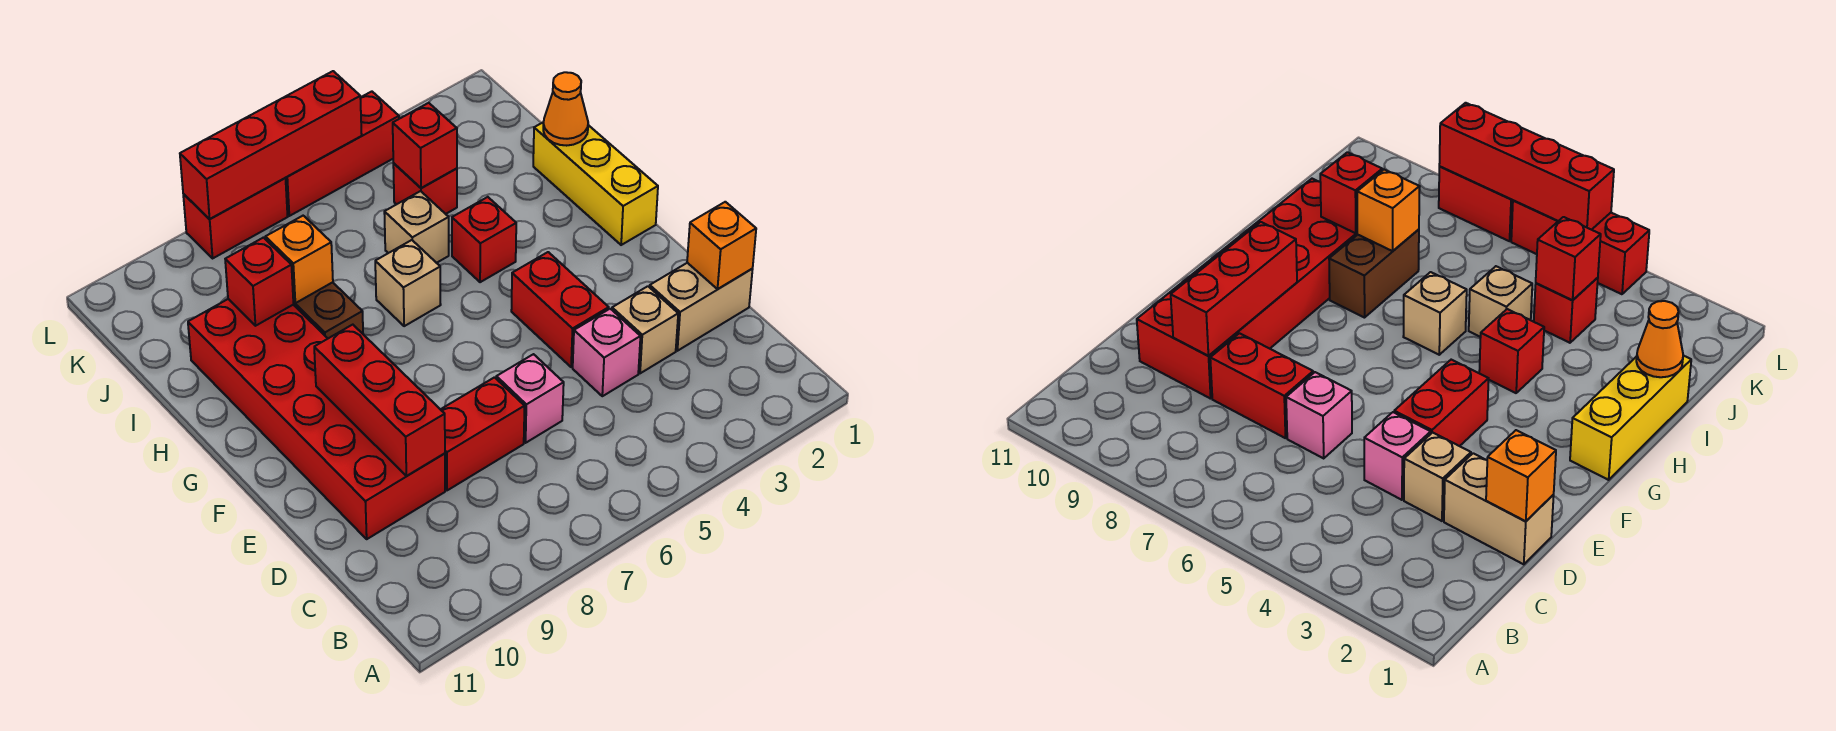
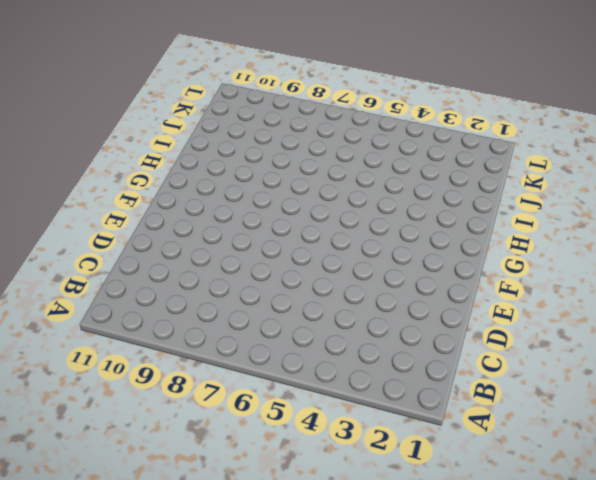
none -> tan brick D1:D2 level 1
none -> tan brick D3 level 1
none -> pink brick D4 level 1

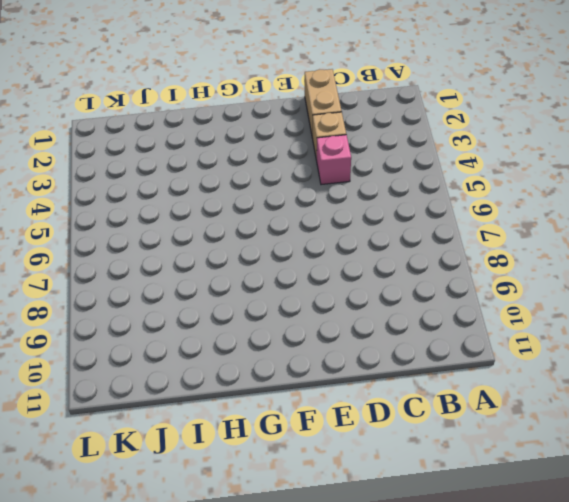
none -> pink brick D6 level 1
none -> red brick D7:D8 level 1
none -> red brick D9:I10 level 1

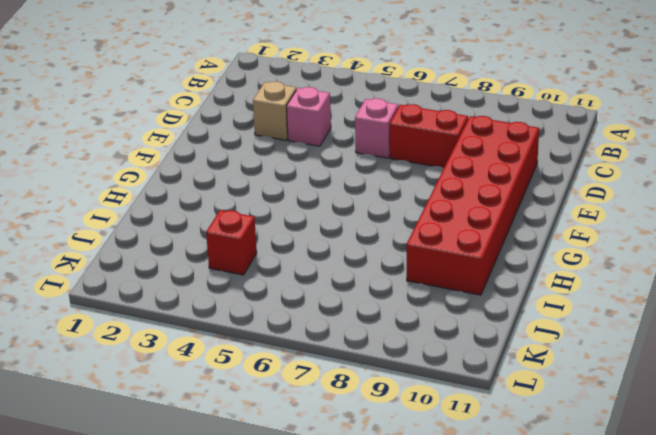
none -> tan brick D1:D2 level 1
none -> red brick E4:F4 level 1
none -> yellow brick G1:I1 level 1

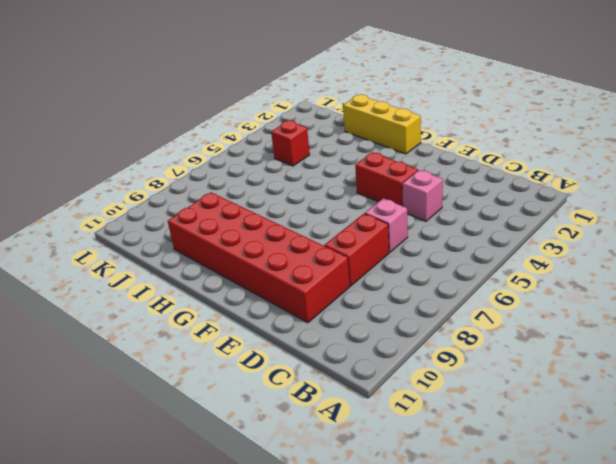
none -> tan brick D1:D2 level 1
none -> tan brick D3 level 1
none -> red brick H4 level 1

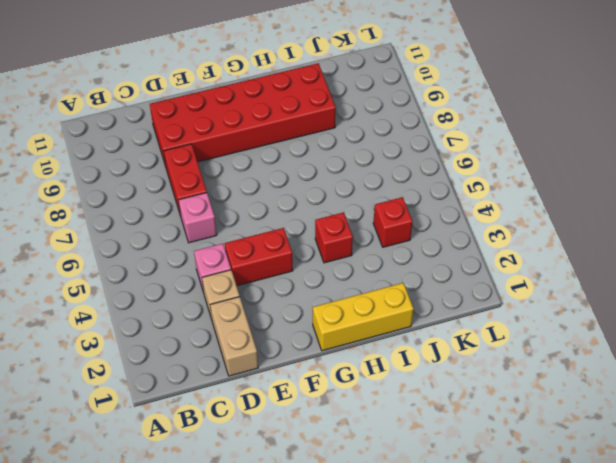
none -> tan brick H6 level 1
none -> brown brick H8:I8 level 1
none -> tan brick I5 level 1

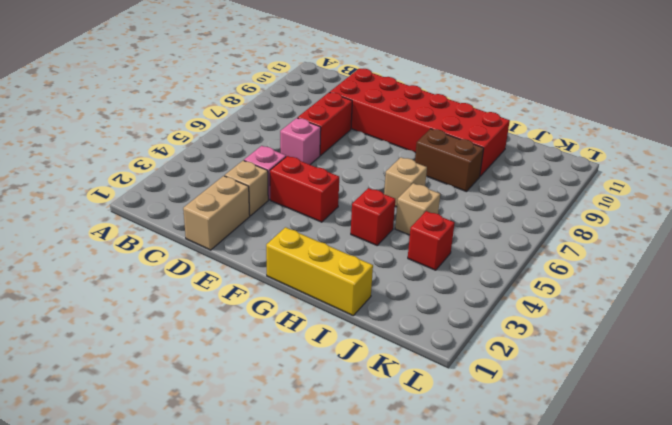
none -> red brick L4:L6 level 1
none -> red brick L7:L8 level 1
none -> orange brick D1 level 2

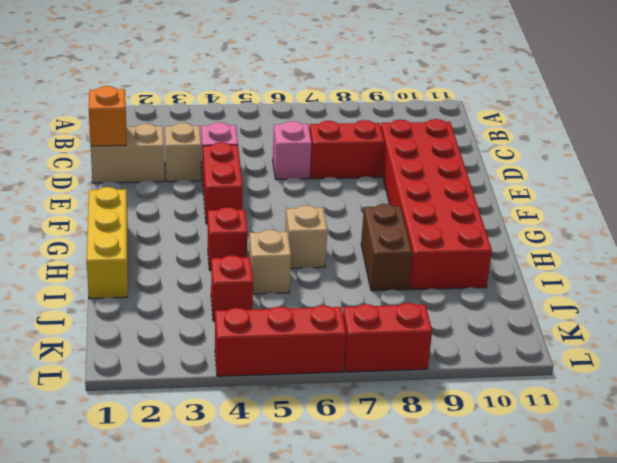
none -> red brick D9:F9 level 2
none -> orange cone I1 level 2
none -> orange brick I8 level 2

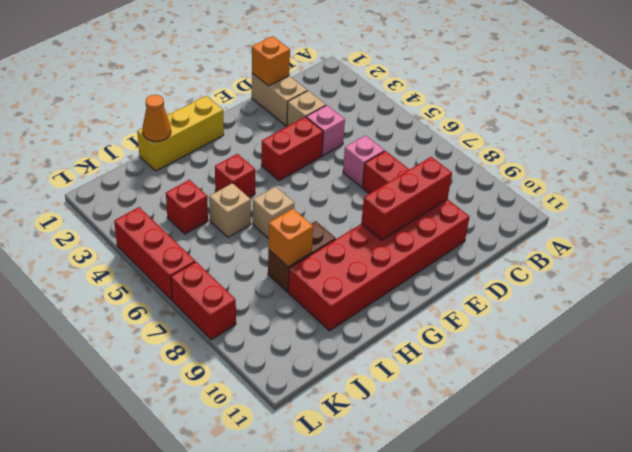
none -> red brick I9 level 2
none -> red brick J4 level 2
none -> red brick L5:L8 level 2

